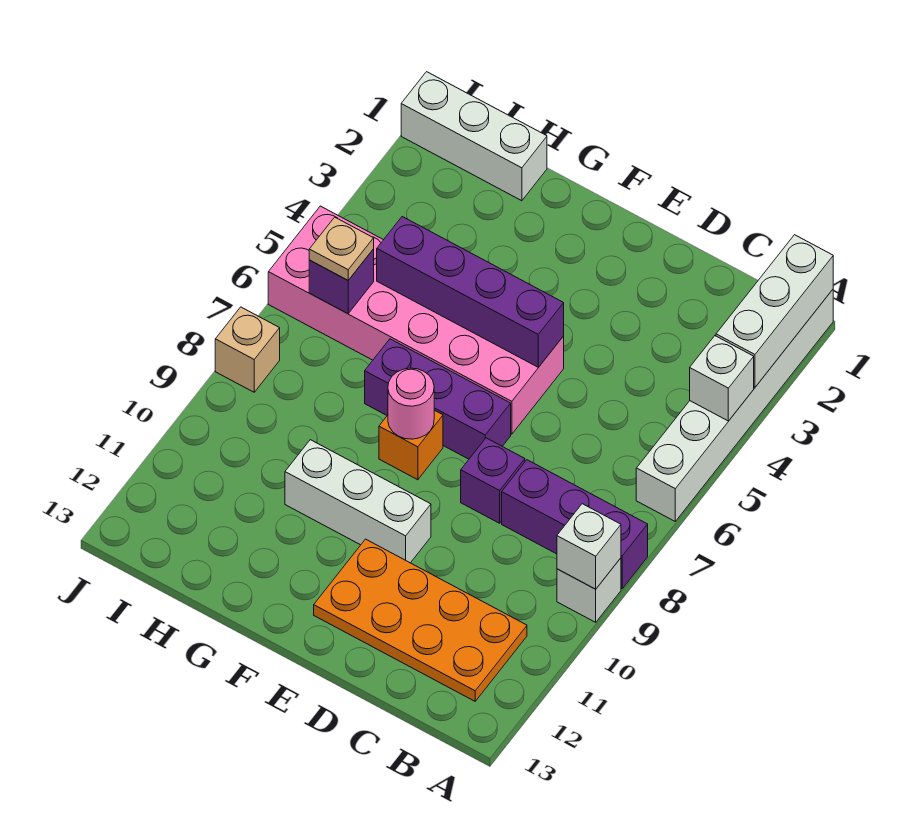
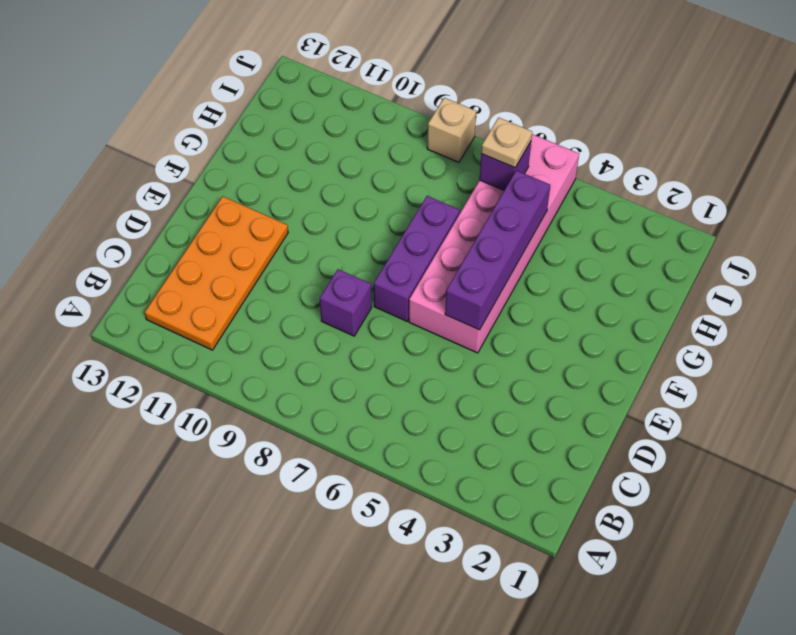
none -> white brick A1:A6 level 1
none -> purple brick A8:C8 level 1
none -> white brick A9 level 1

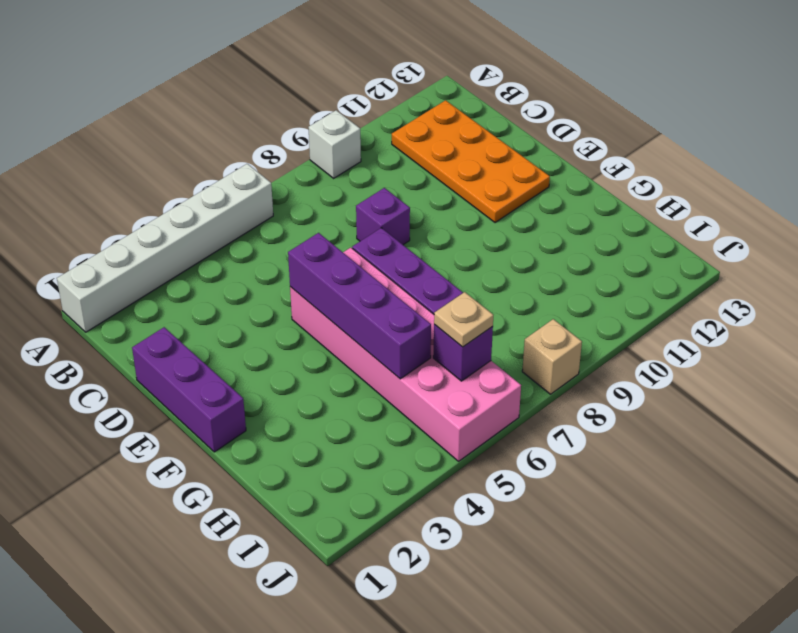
purple brick D1:F1 level 1 -> purple brick A8:C8 level 1
none -> white brick E10:G10 level 1
none -> orange brick F8 level 1
none -> white brick H1:J1 level 1

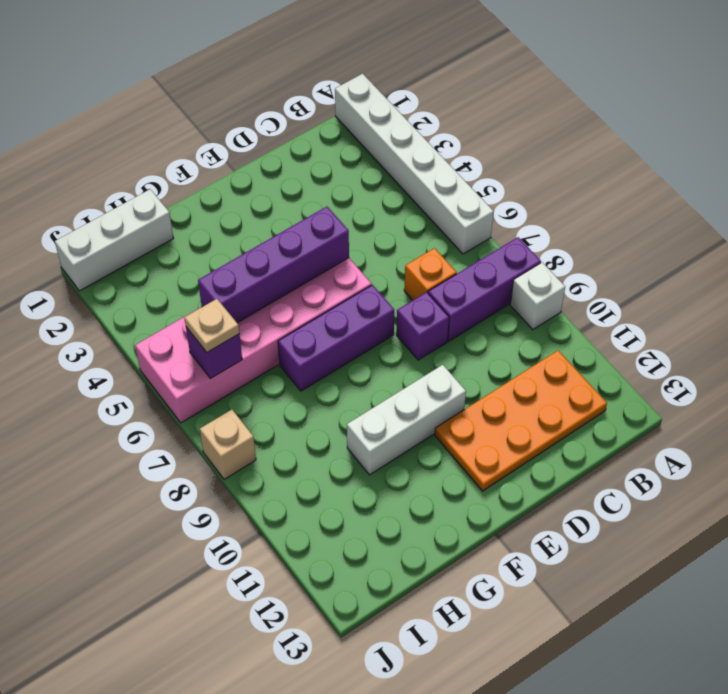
orange brick C7 level 1 -> orange brick F8 level 1
none -> white brick A1:A3 level 2
none -> white brick A4 level 2
none -> white brick A9 level 2

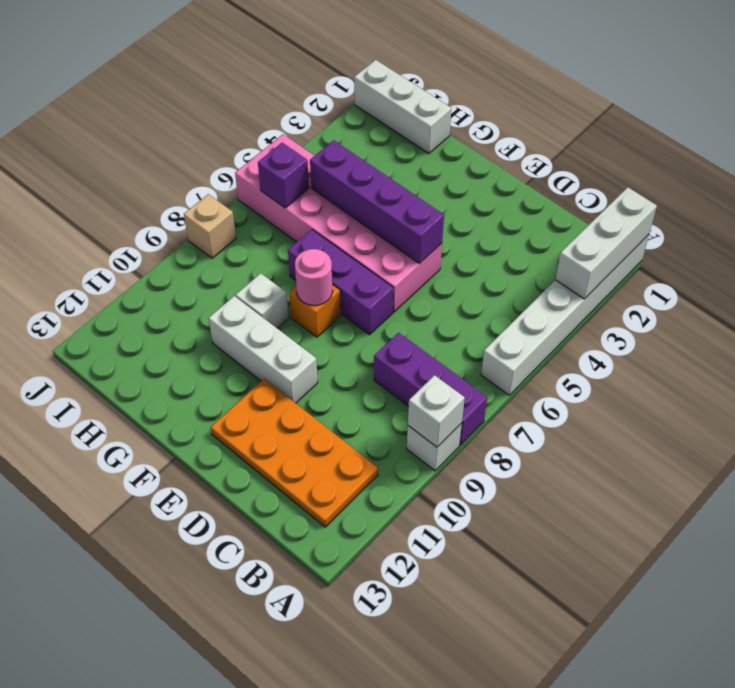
white brick G9 level 1 -> white brick A4 level 2
none -> purple brick D8 level 1
none -> tan plate I6 level 3

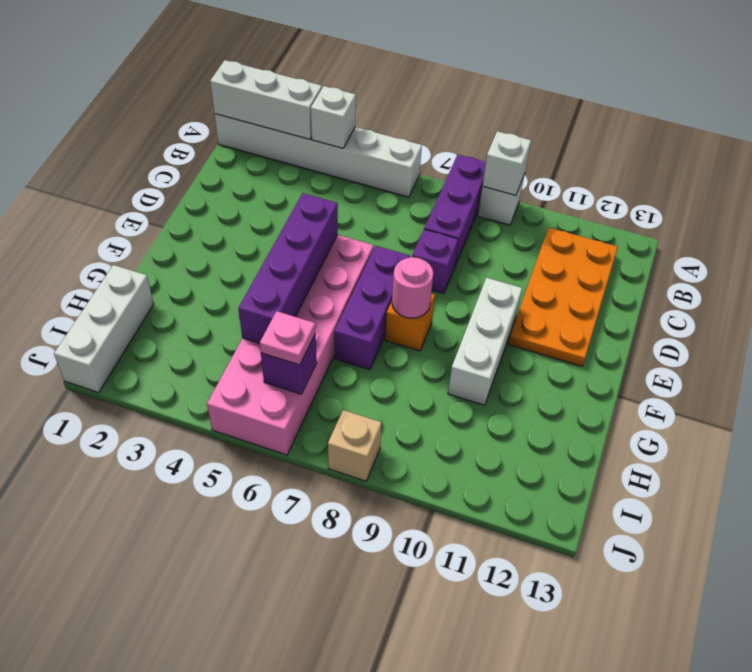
pink plate I6 level 3 -> tan plate I6 level 3

